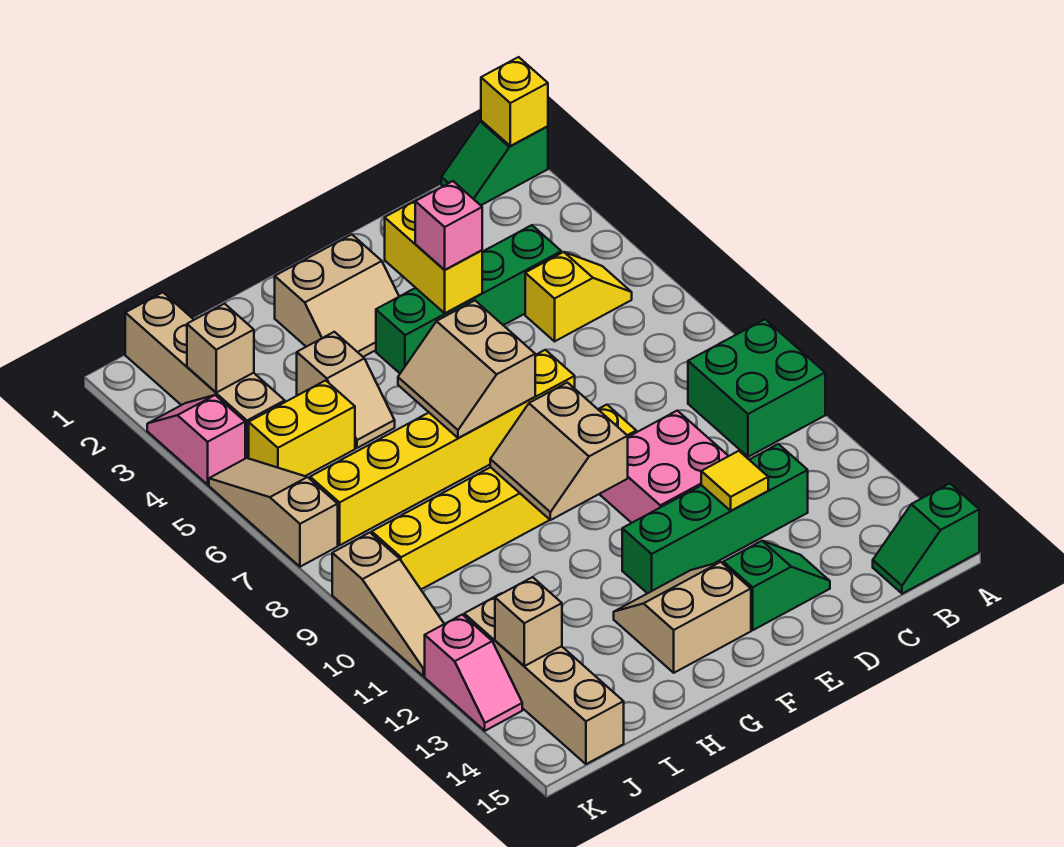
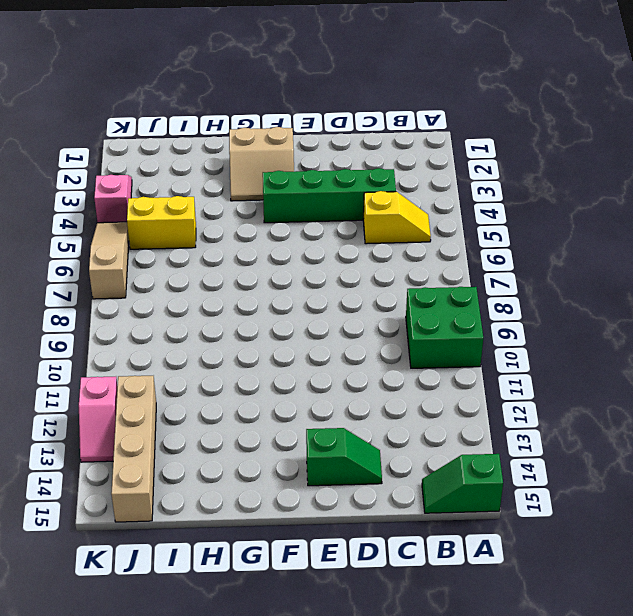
none -> green slope A1:B1 level 1 top A
none -> green brick C12:F12 level 1
none -> pink brick D10:E11 level 1

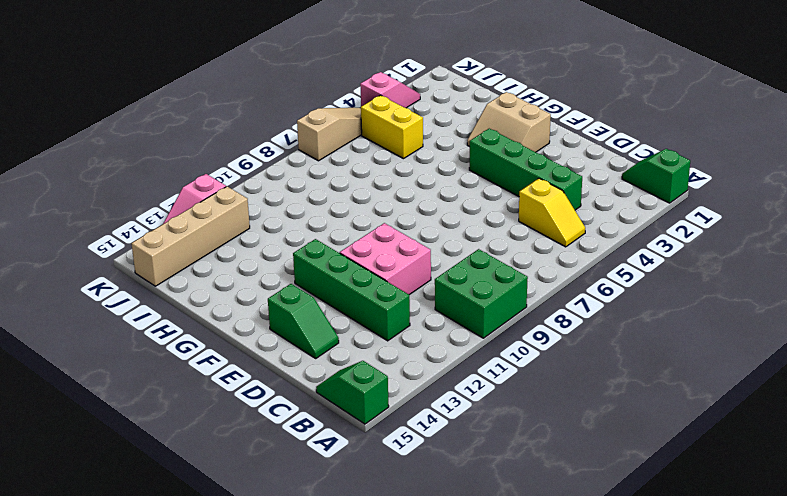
none -> yellow brick E7:J7 level 1
none -> yellow brick E9:J9 level 1
none -> tan slope F13:G14 level 1 top 14

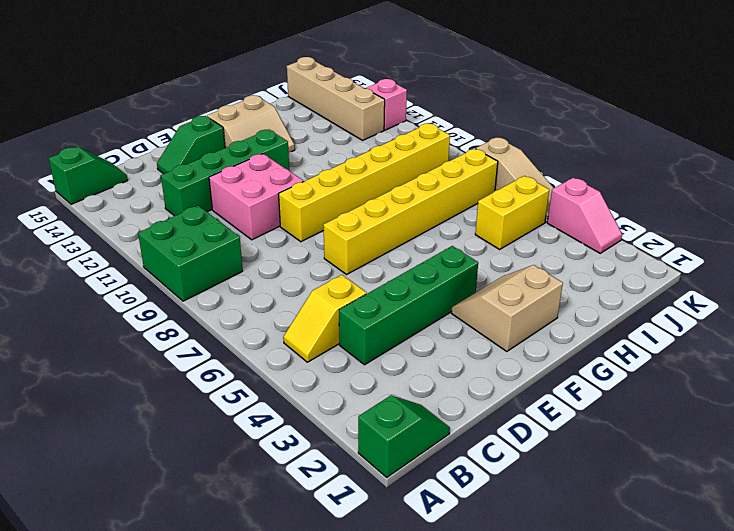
none -> tan slope H4:H5 level 1 top 4
none -> tan brick J1:J4 level 1
none -> tan slope K9:K11 level 1 top 9

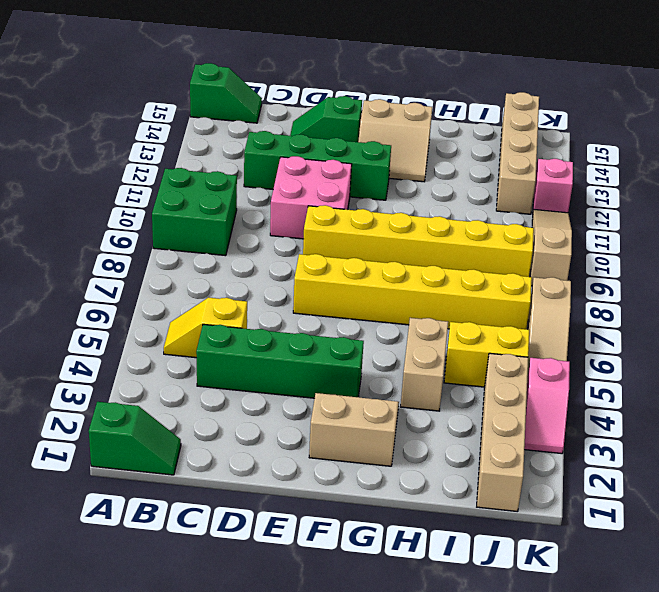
tan brick H4:H5 level 1 -> tan slope H4:H5 level 1 top 4
none -> yellow brick A1 level 2
none -> yellow tile D12 level 2
none -> yellow brick E3:E4 level 2

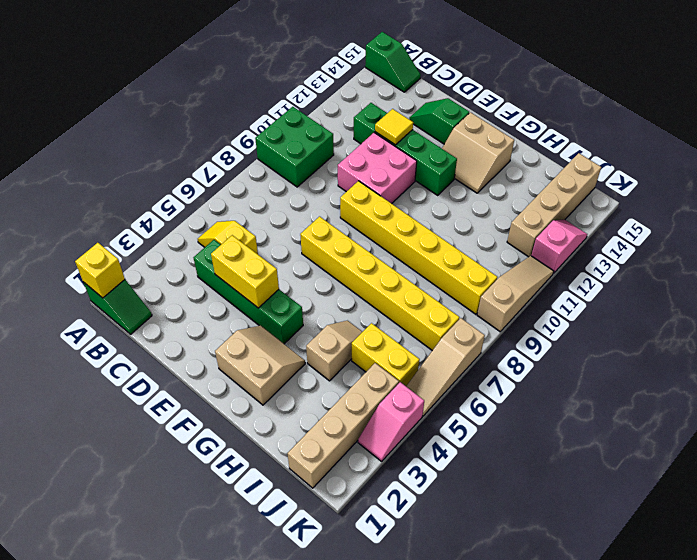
yellow brick D4:E4 level 2 -> yellow brick E3:E4 level 2
none -> tan slope F6:G7 level 2 top F
none -> tan slope F9:G10 level 2 top F
none -> tan brick J3 level 2

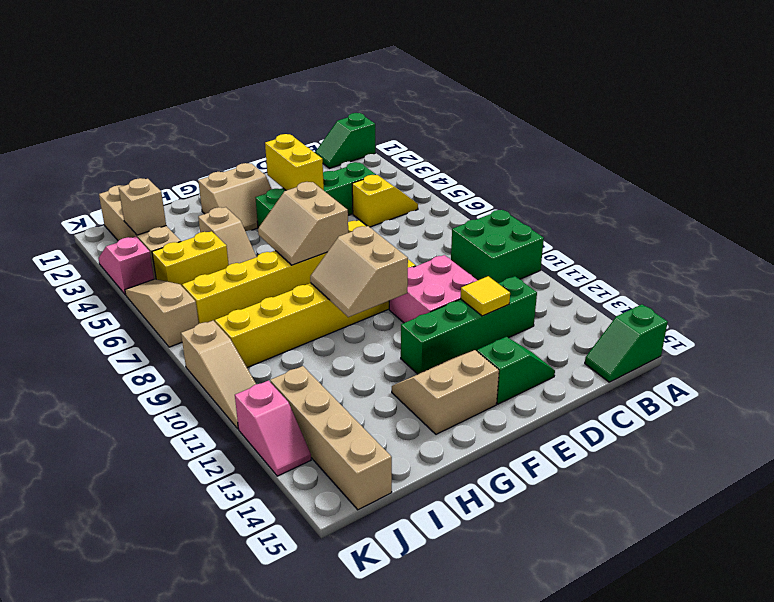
none -> yellow brick A1 level 2
none -> tan brick J13 level 2
none -> pink brick E4 level 3

